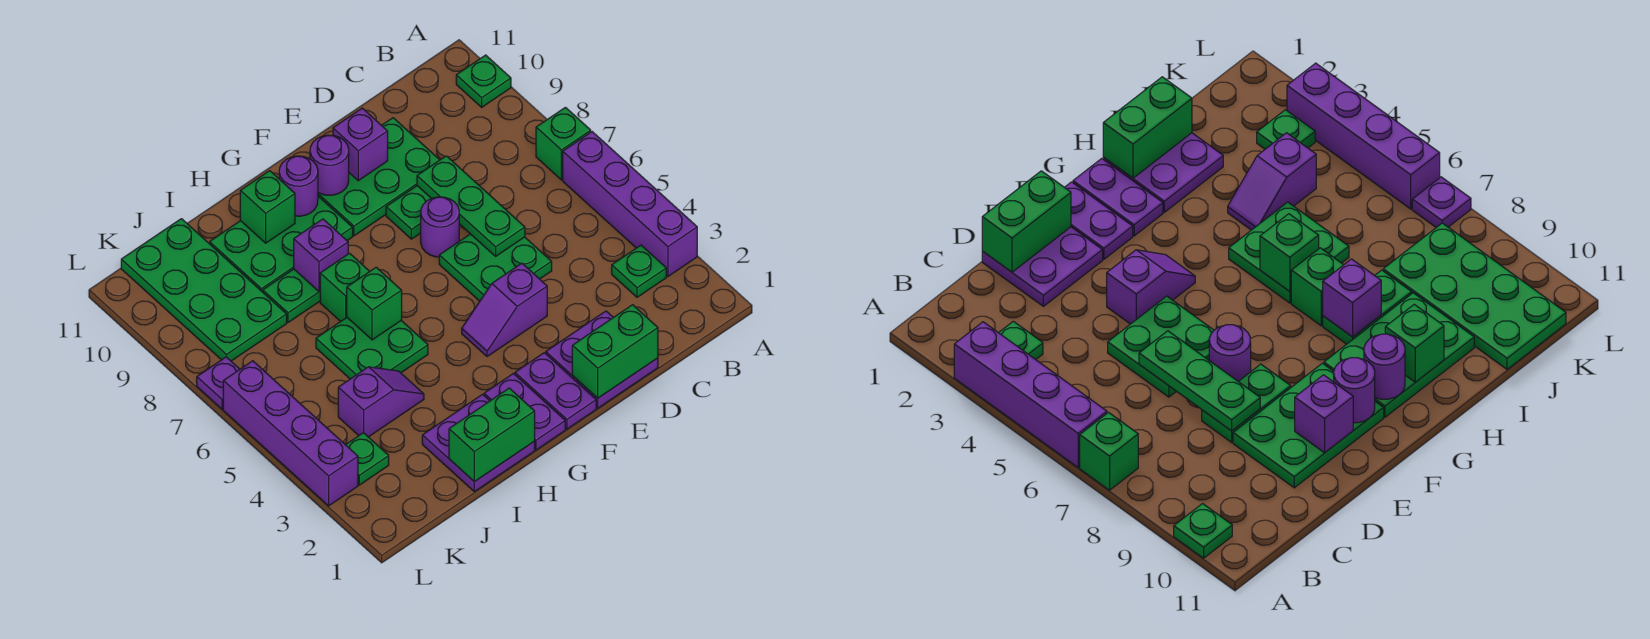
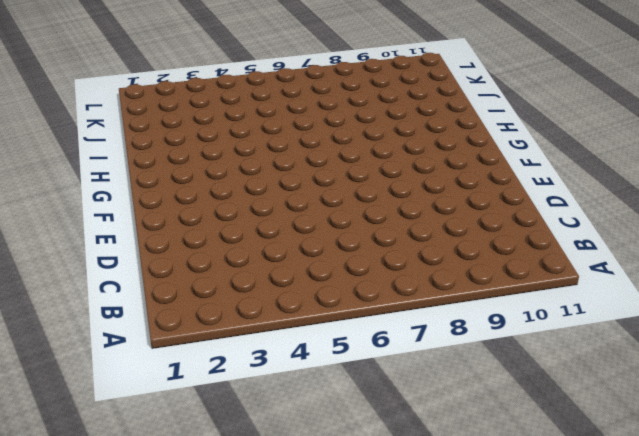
none -> purple brick A3:A6 level 1
none -> green brick A7 level 1
none -> green plate A10 level 1
none -> green plate B3 level 1

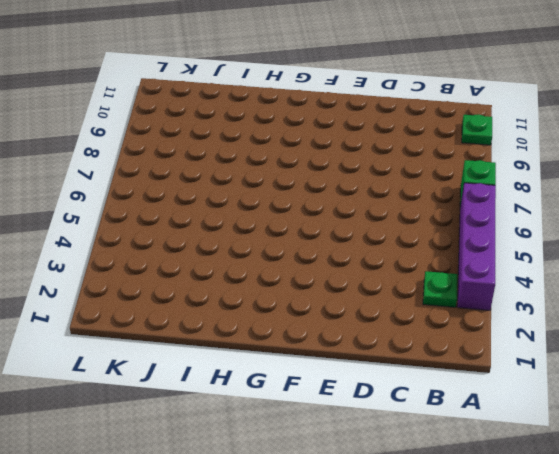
none -> purple plate D1:E2 level 1
none -> green plate D5:E6 level 1
none -> green plate D8:E8 level 1
none -> green plate D9:F10 level 1

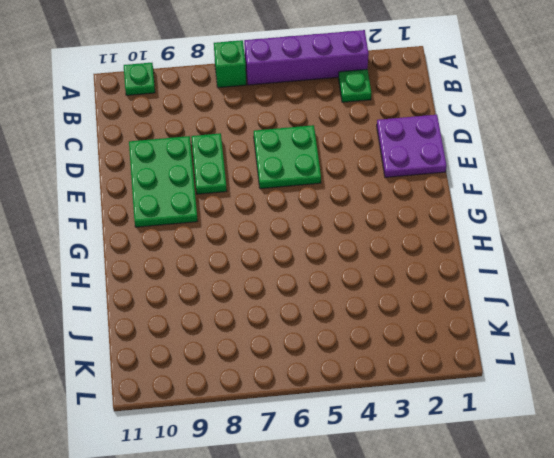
none -> purple slope E4:F4 level 1 top E
none -> purple round brick E7 level 1
none -> purple plate F1:F2 level 1
none -> purple plate G1:G2 level 1

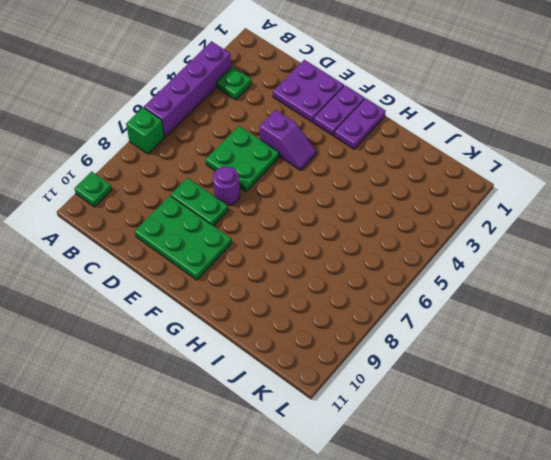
none -> green plate G9:I10 level 1
none -> purple plate H1:I2 level 1
none -> green plate H5:I6 level 1
none -> green brick H7 level 1

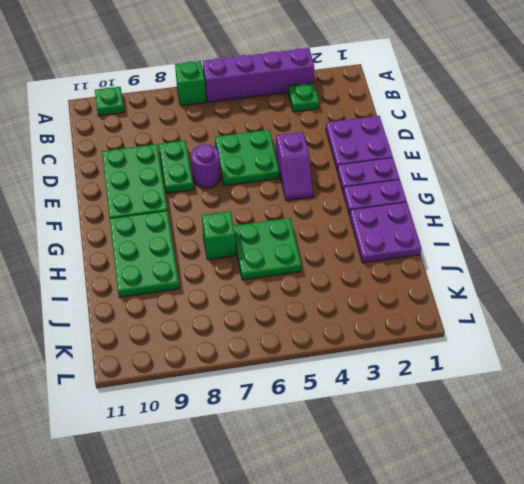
none -> green plate H8:I8 level 1
none -> purple slope I4:J4 level 1 top J
none -> green plate J8:K11 level 1
none -> green plate K3 level 1

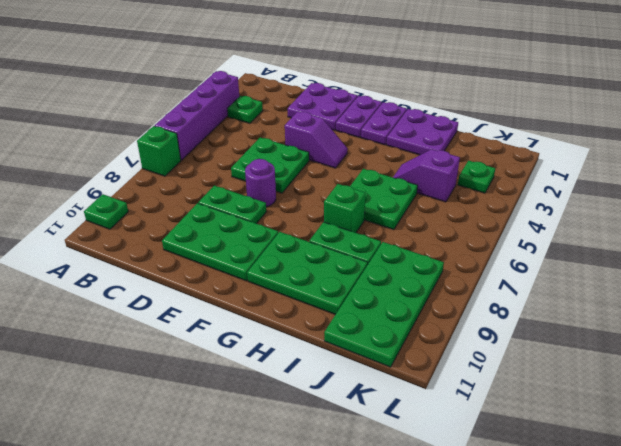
none -> purple brick L3:L6 level 1
none -> purple plate L7 level 1
none -> green brick D1:E1 level 2
none -> green plate D6:D8 level 2

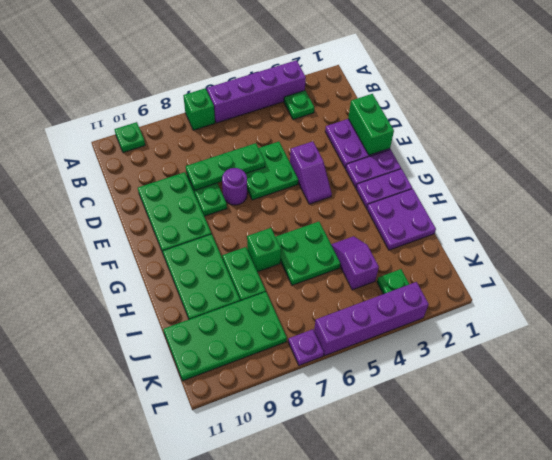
none -> purple brick E10 level 2
none -> purple round brick F10 level 2
none -> purple round brick G10 level 2
none -> green brick H1:I1 level 2

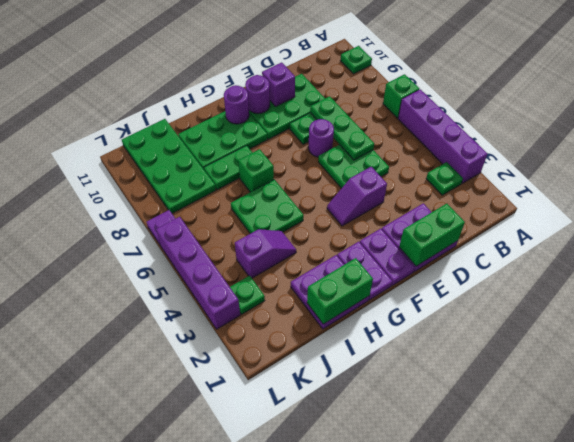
none -> green brick H6 level 2
none -> purple brick H8 level 2
none -> green brick H10 level 2

